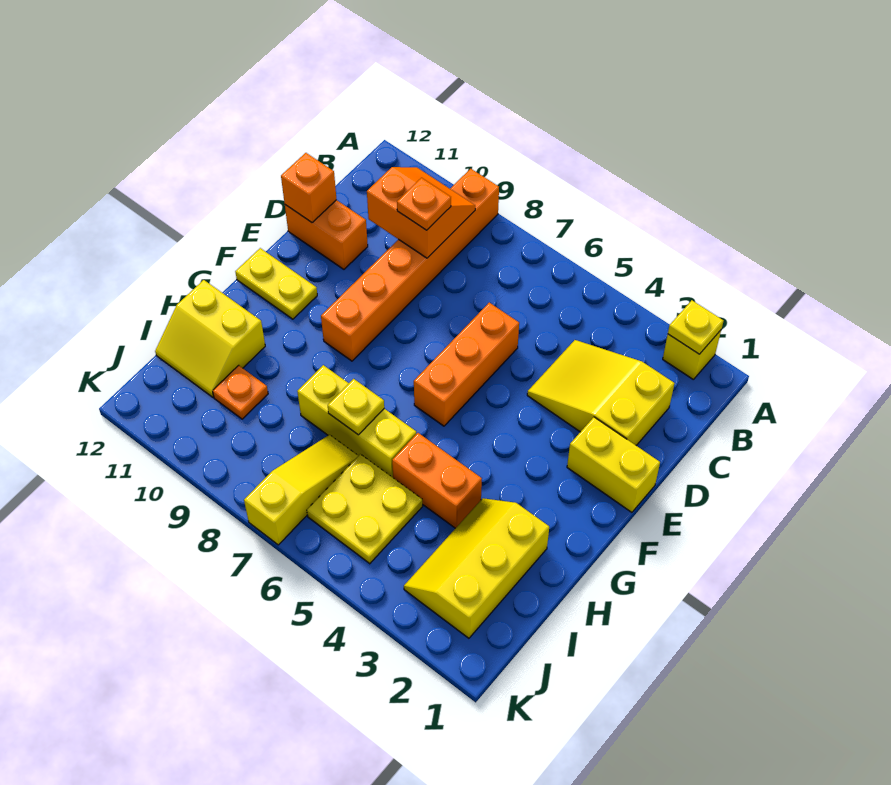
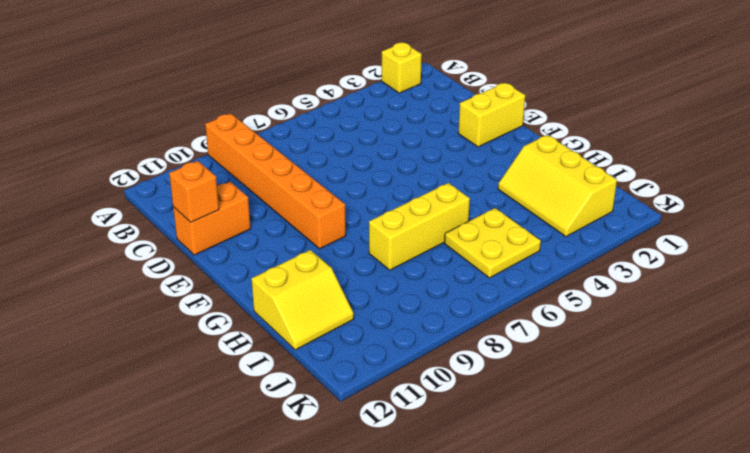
none -> yellow slope C2:D4 level 1 top 2
none -> orange brick D6:F6 level 1
none -> yellow plate F11:F12 level 1

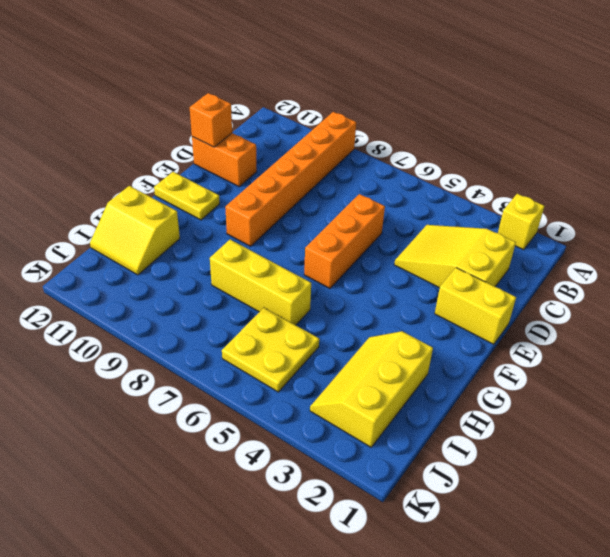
none -> orange brick H4:H5 level 1
none -> yellow slope I7:K7 level 1 top K
none -> orange plate I10 level 1

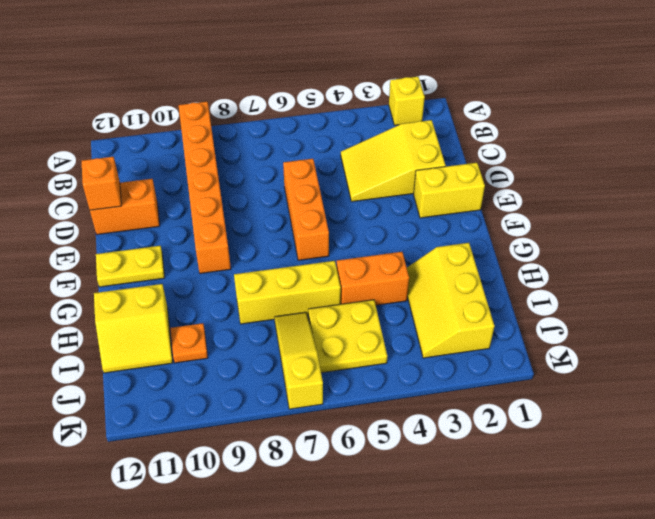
none -> yellow plate A2 level 2
none -> orange slope B9:C10 level 2 top C
none -> yellow plate H7 level 2

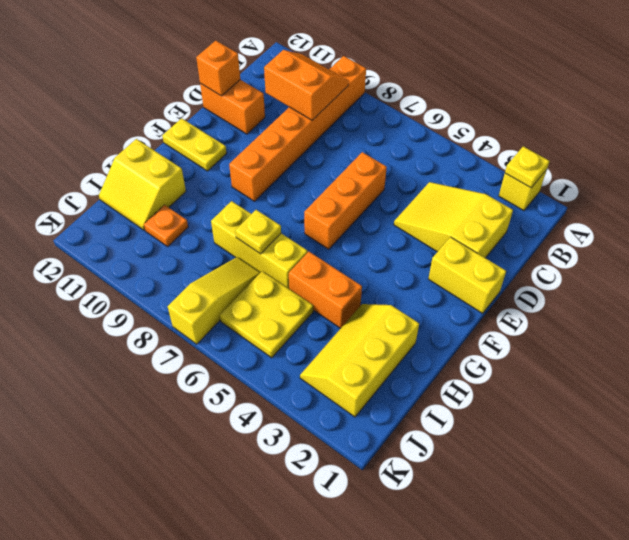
none -> orange plate C9 level 3

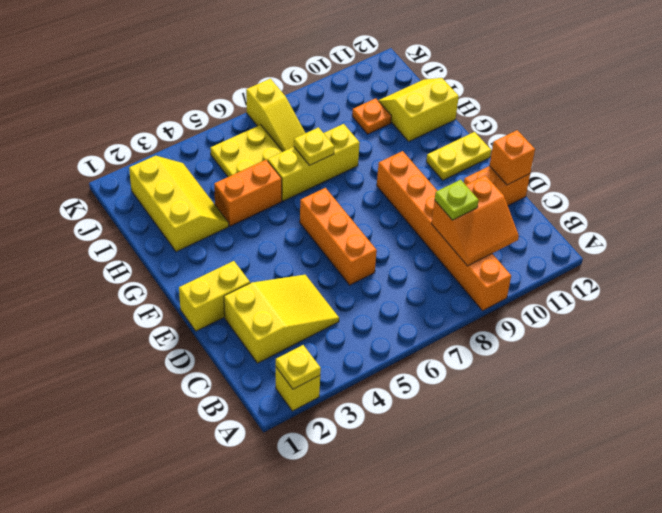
lime plate C9 level 3 -> orange plate C9 level 3

